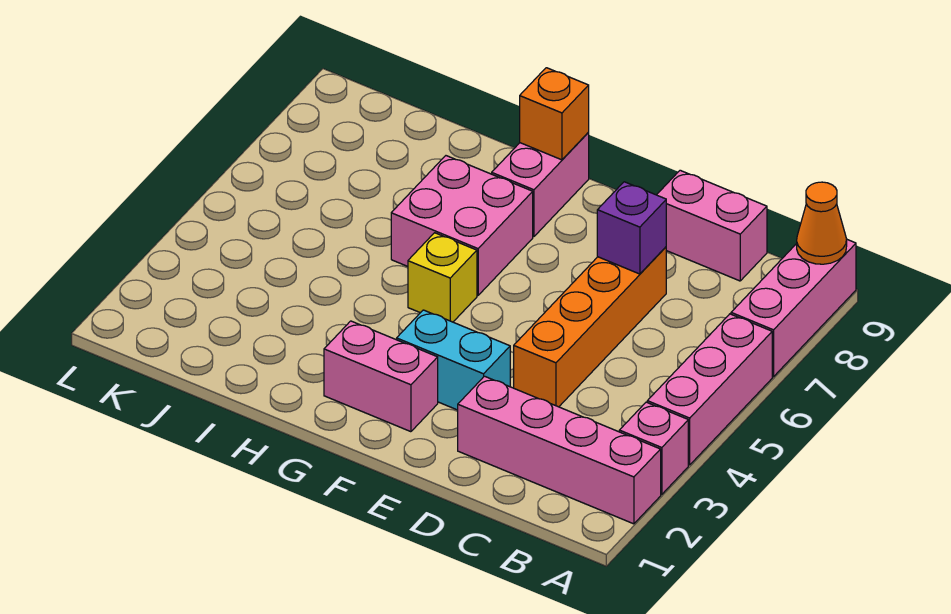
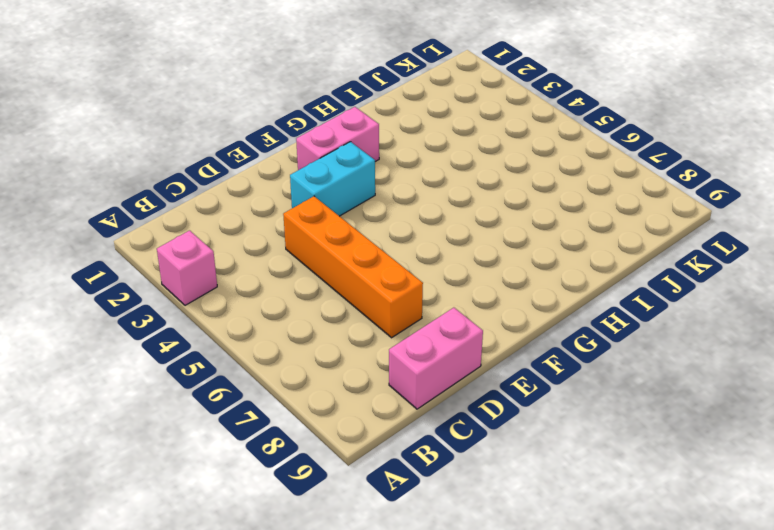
none -> pink brick A2:D2 level 1
none -> pink brick A4:A6 level 1
none -> pink brick A7:A9 level 1

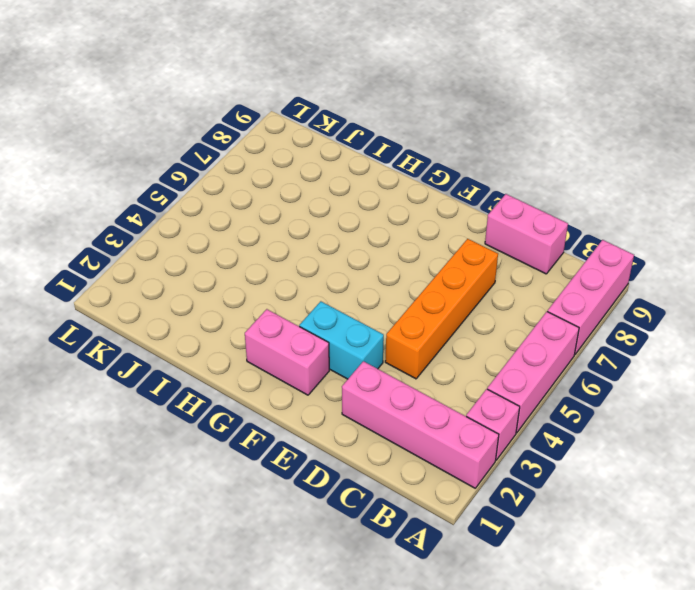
none -> yellow brick G5 level 1
none -> pink brick G6:H7 level 1
none -> pink brick G8:G9 level 1

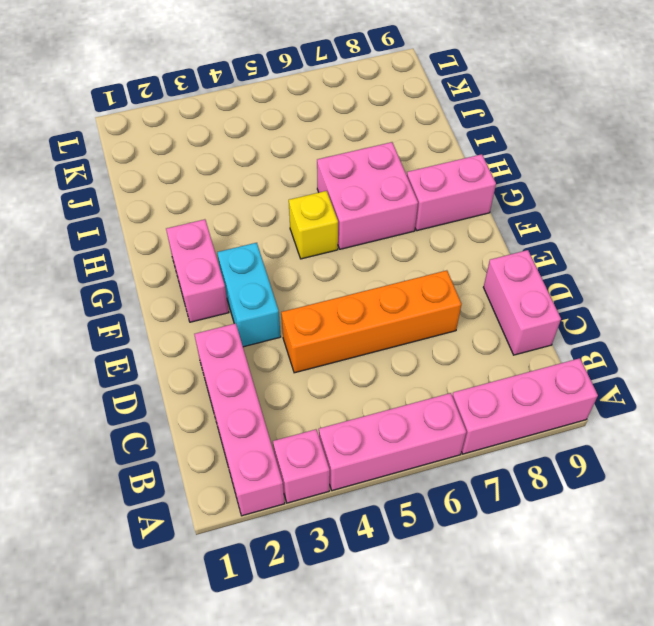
none -> orange cone A9 level 2
none -> purple brick D7 level 2
none -> orange brick G9 level 2

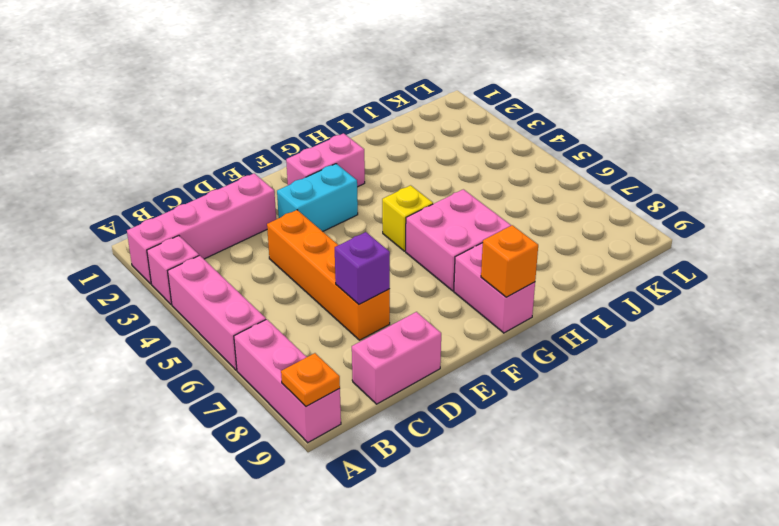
orange plate A9 level 2 -> orange cone A9 level 2

